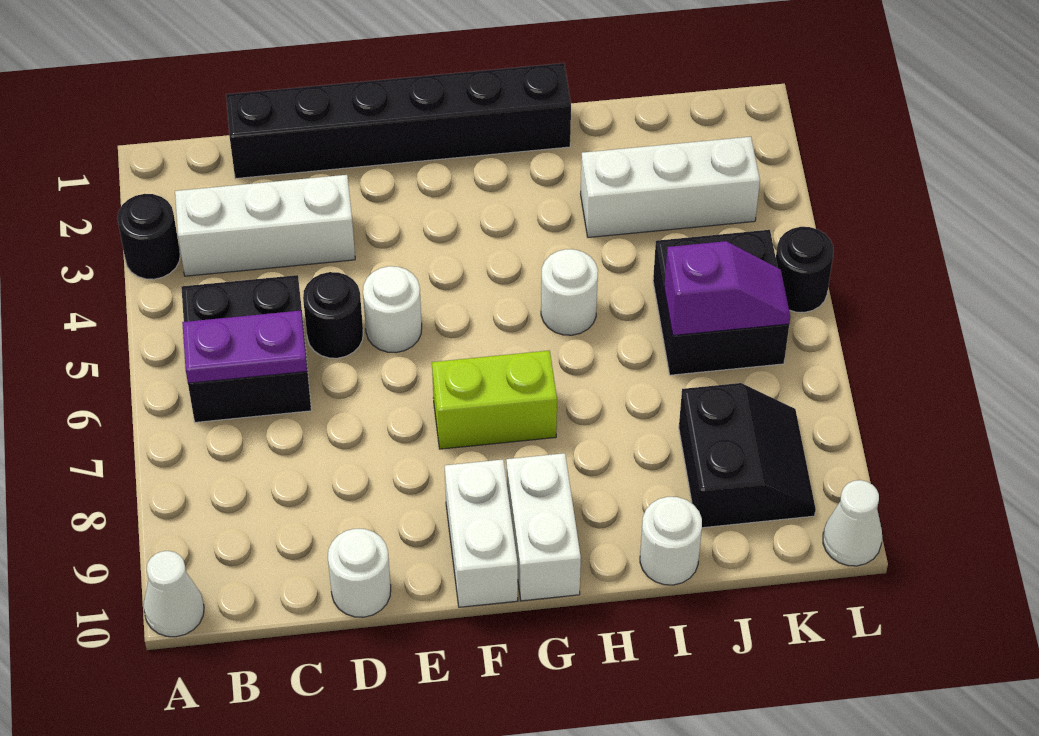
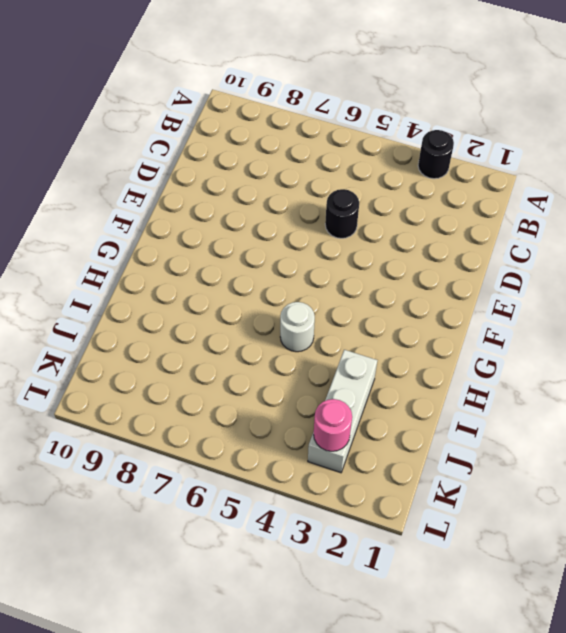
pink round brick K3 level 2 -> none
none -> white cone A10 level 1
none -> white brick B3:D3 level 1
none -> black brick B5:C6 level 1

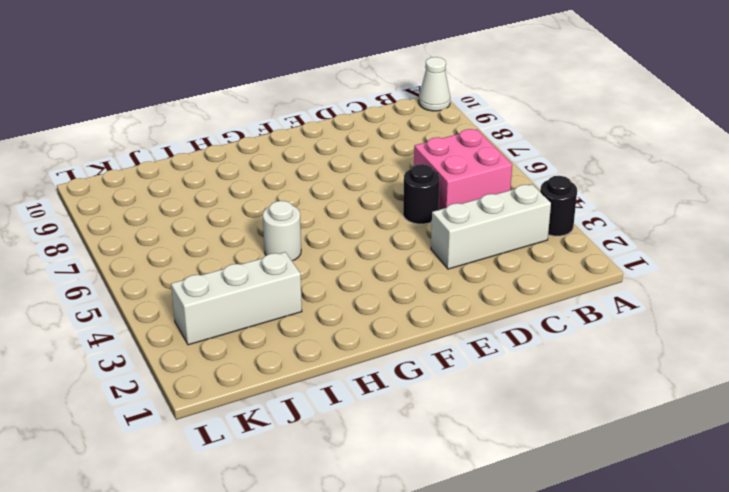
pink brick B5:C6 level 1 -> black brick B5:C6 level 1
none -> black brick C1:H1 level 1
none -> white round brick D10 level 1
none -> white round brick E5 level 1

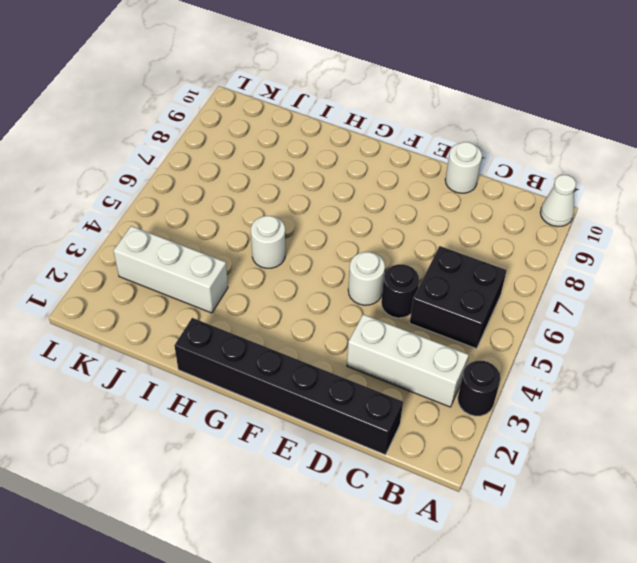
none -> lime brick F7:G7 level 1
none -> white brick F9:F10 level 1
none -> white brick G9:G10 level 1

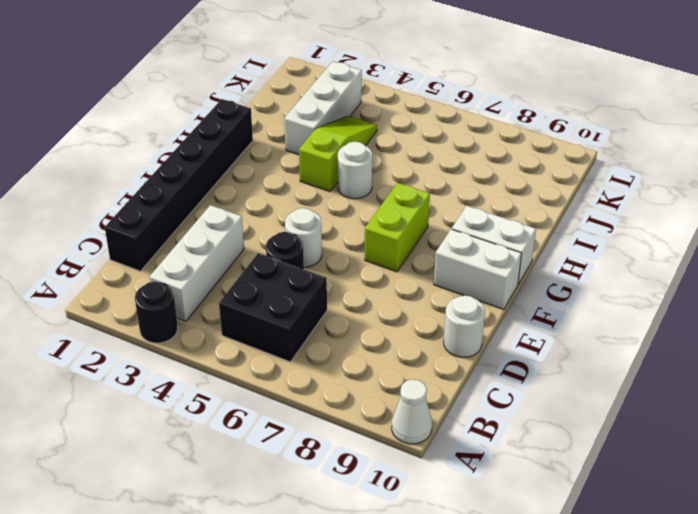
lime slope H4:J4 level 1 top H -> none
none -> white round brick I10 level 1
none -> black brick J5:K6 level 1
none -> black slope J8:K9 level 1 top J

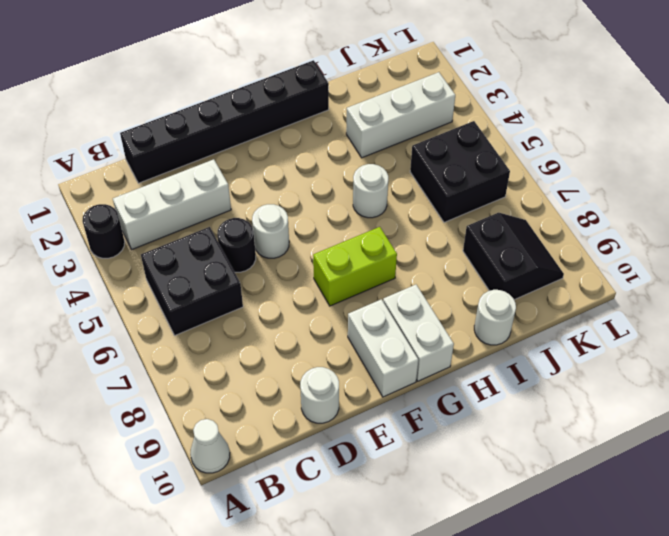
none -> black round brick L5 level 1
none -> white cone L10 level 1
none -> purple plate B6:C6 level 2

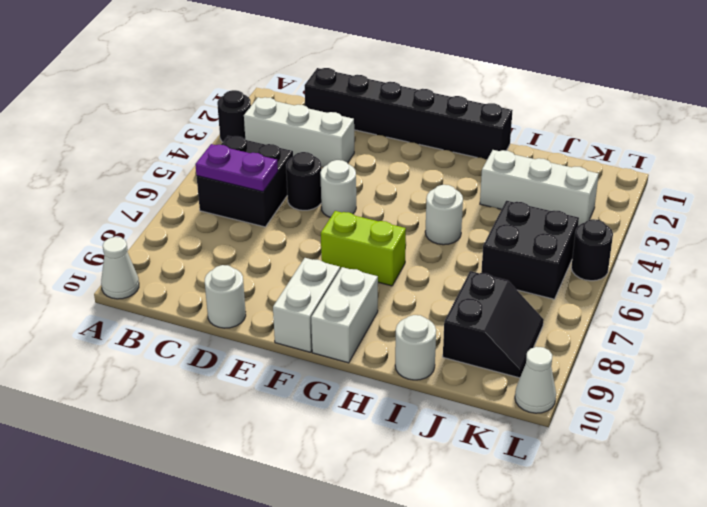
none -> purple slope J6:K6 level 2 top J

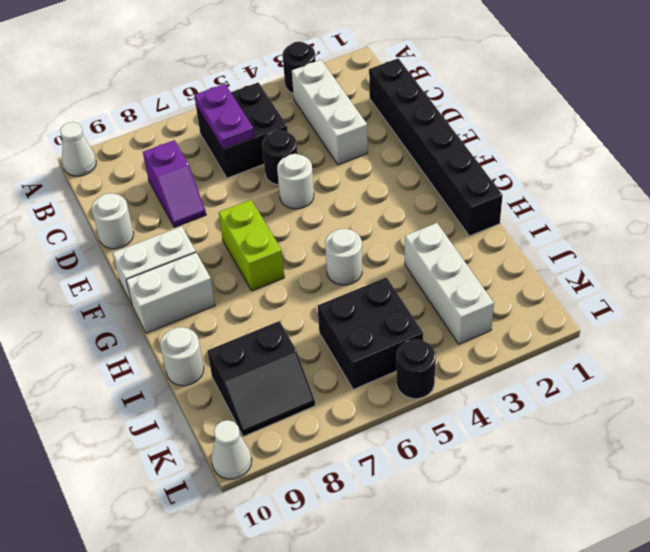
purple slope C8:D8 level 1 top C -> purple slope J6:K6 level 2 top J

